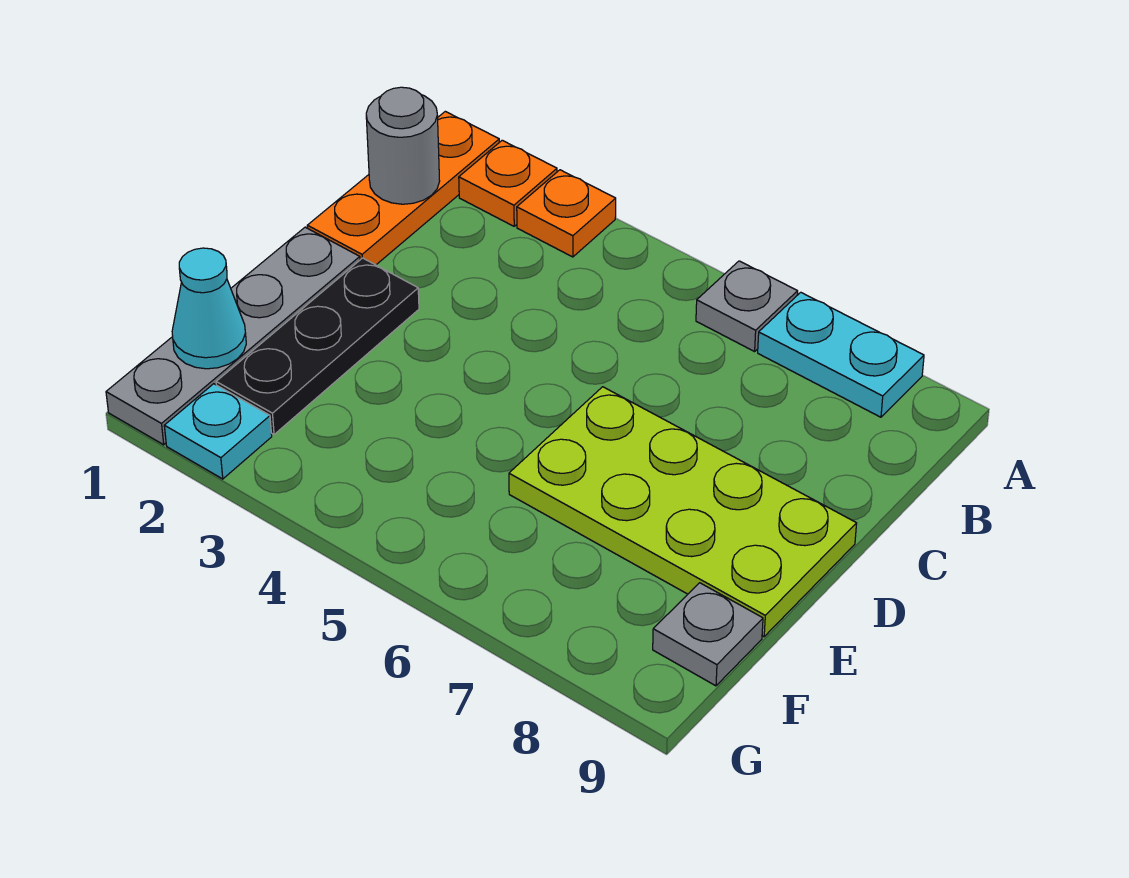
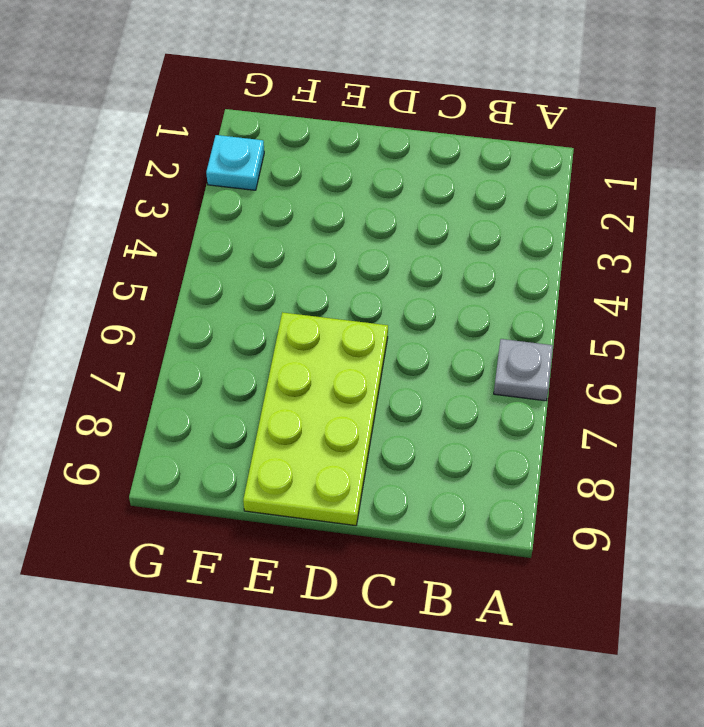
none -> orange plate A1:C1 level 1
none -> orange plate A2 level 1
none -> orange plate A3 level 1

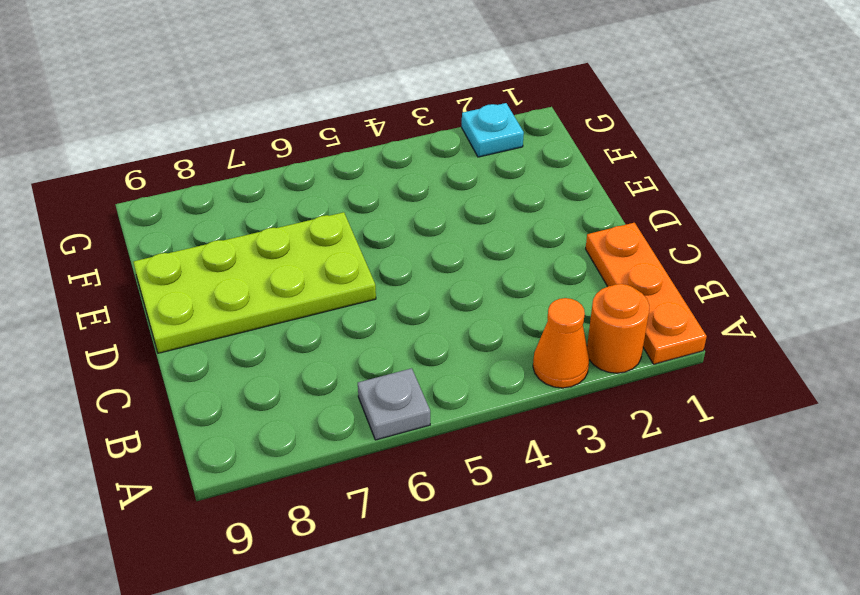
orange round brick A2 level 1 -> orange plate A2 level 1
orange cone A3 level 1 -> orange plate A3 level 1
none -> cyan plate A7:A8 level 1
none -> grey plate D1:G1 level 1
none -> black plate D2:F2 level 1

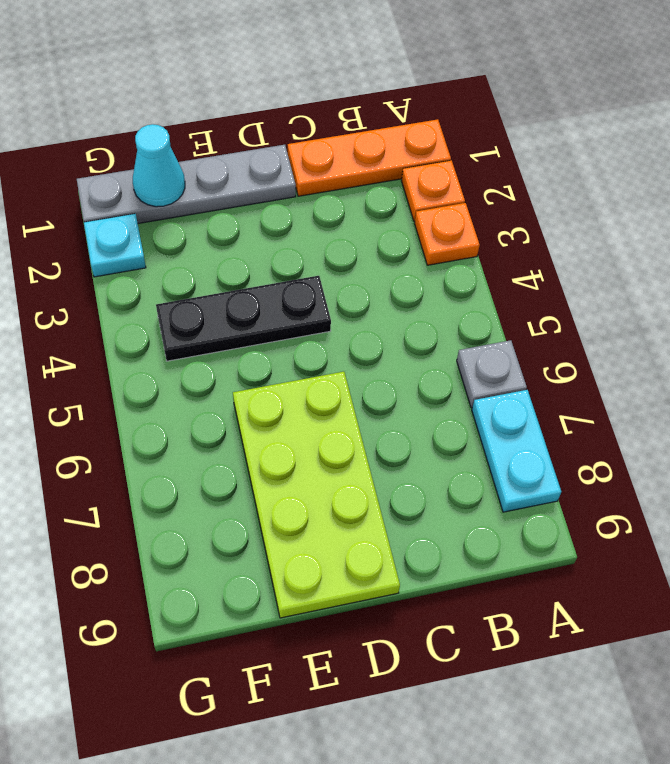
black plate D4:F4 level 1 -> black plate D2:F2 level 1
none -> grey plate F9 level 1
none -> grey round brick B1 level 2

